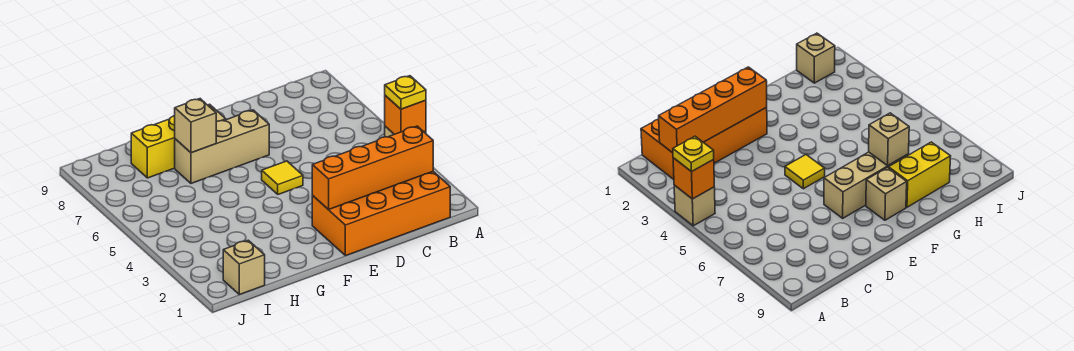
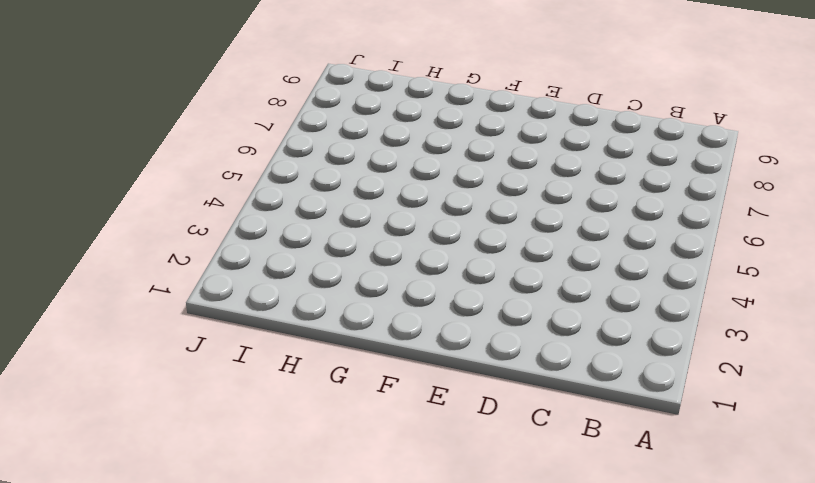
none -> tan brick A4 level 1
none -> orange brick B1:E2 level 1

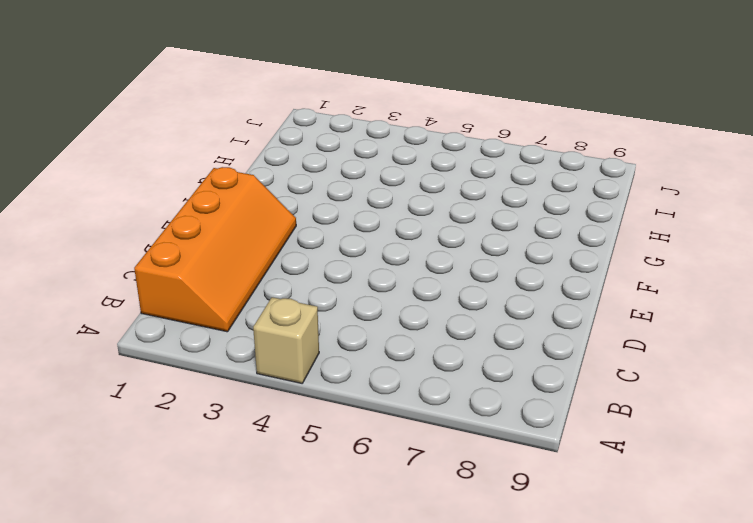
orange slope B1:E2 level 1 top 1 -> orange brick B1:E2 level 1
none -> yellow tile E5 level 1
none -> tan brick E7:G7 level 1

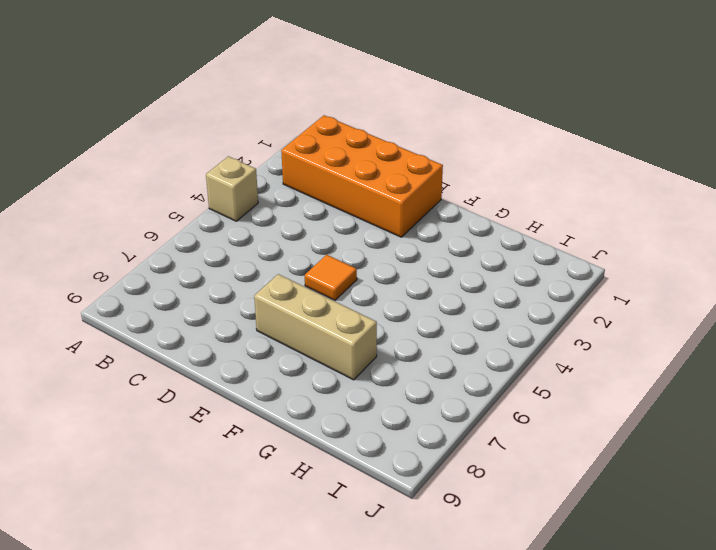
orange tile E5 level 1 -> yellow tile E5 level 1
none -> tan brick F8 level 1
none -> yellow brick G8:H8 level 1

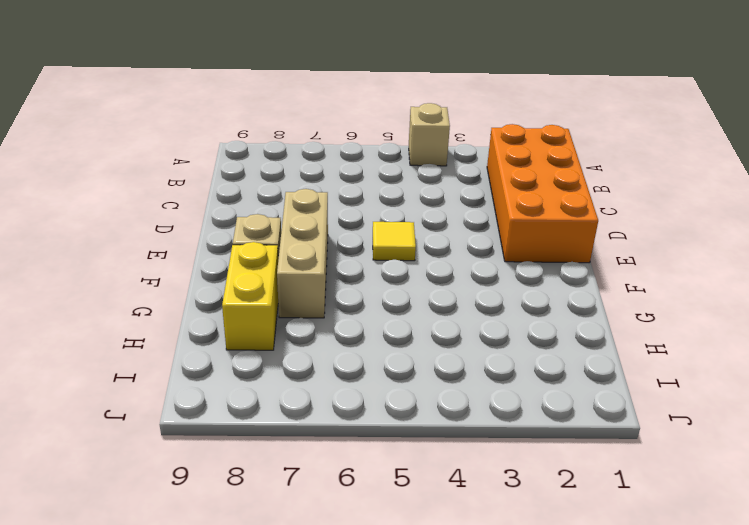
none -> tan brick I1 level 1
none -> orange brick A4 level 2

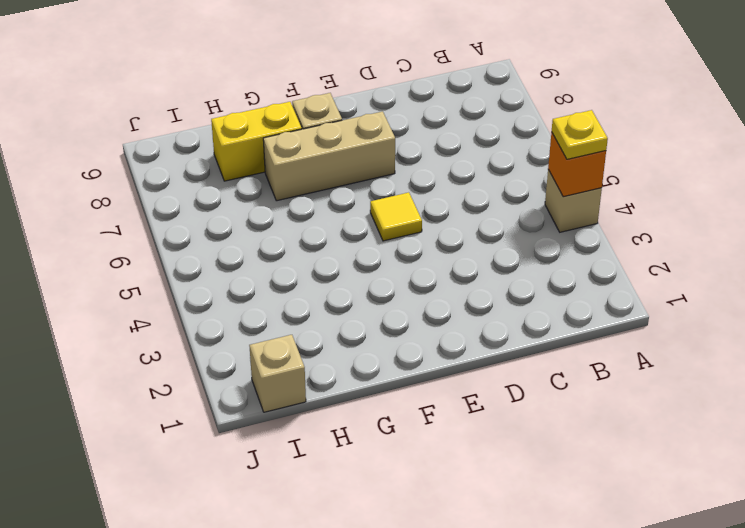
none -> orange brick B1:E2 level 1
none -> orange brick B2:E2 level 2

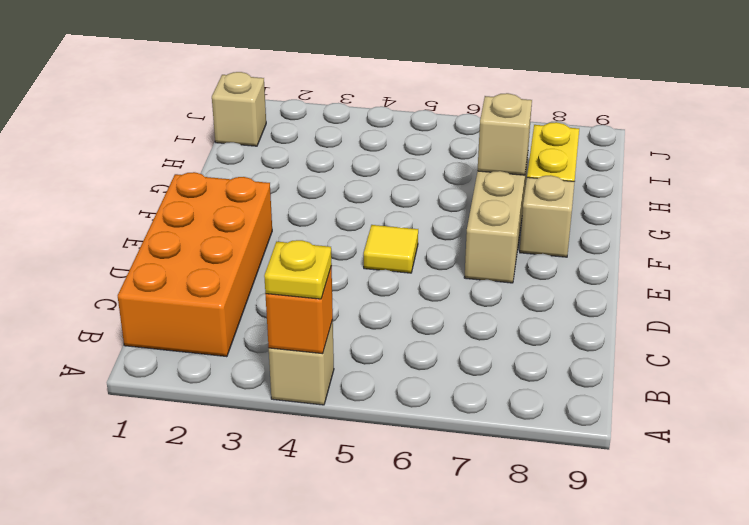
none -> orange brick B2:E2 level 2

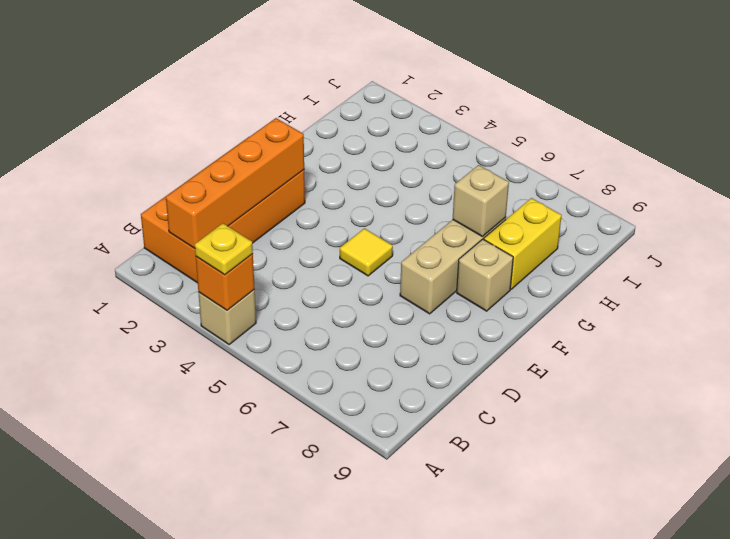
none -> tan brick I1 level 1

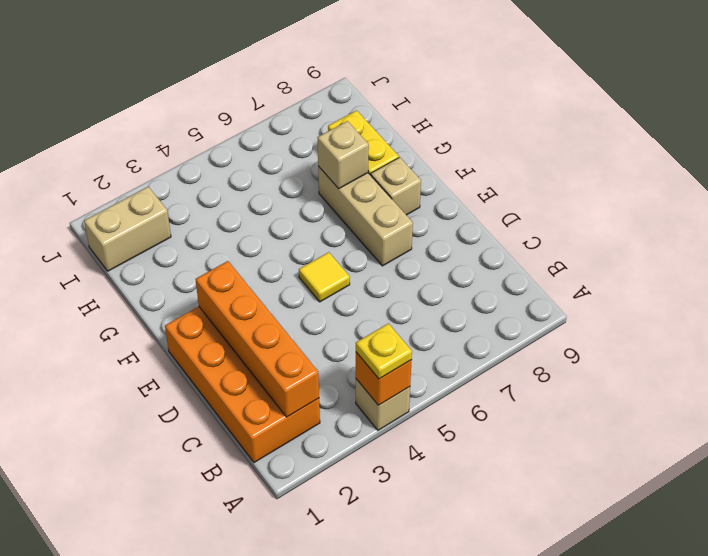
tan brick I1:I2 level 1 -> tan brick I1 level 1

